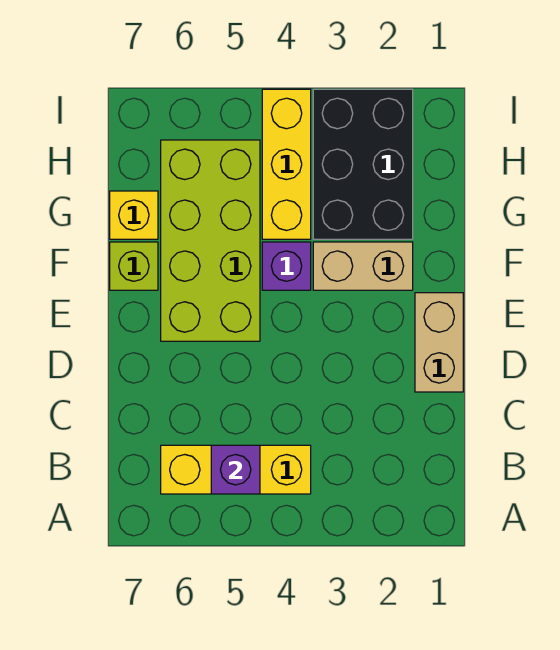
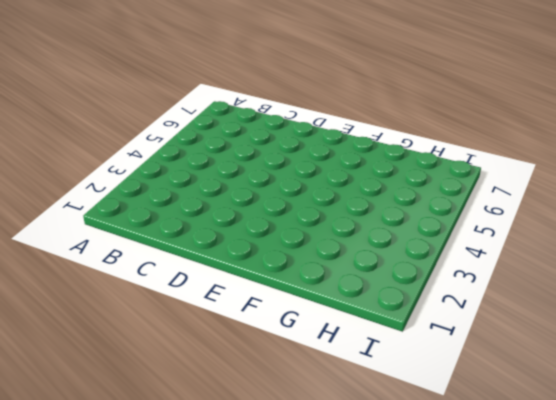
none -> yellow brick B4:B6 level 1
none -> tan brick D1:E1 level 1

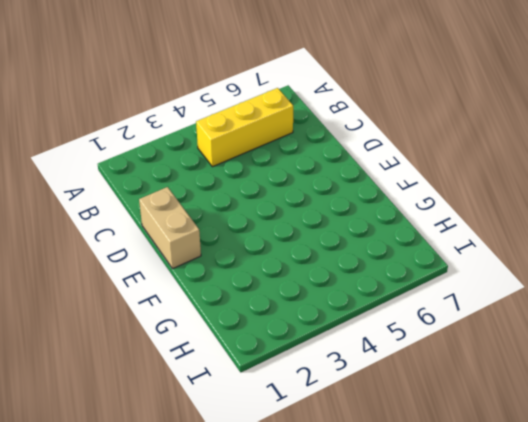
none -> lime brick E5:H6 level 1
none -> tan brick F2:F3 level 1

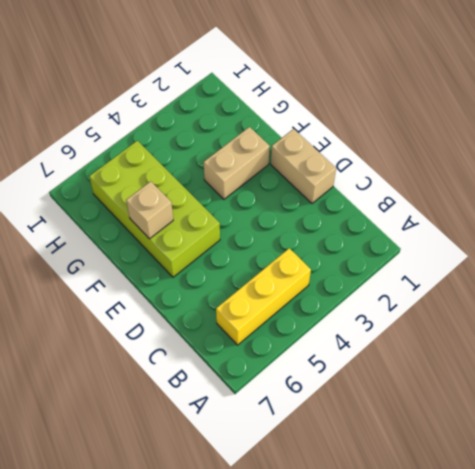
tan brick F6 level 2 -> none
none -> purple brick F4 level 1
none -> lime brick F7 level 1

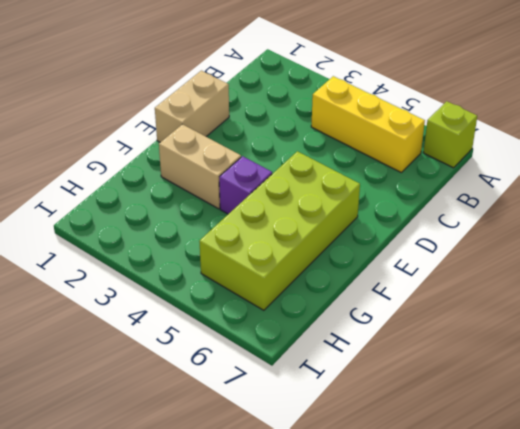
lime brick A7 level 1 -> lime brick F7 level 1
none -> black brick G2:I3 level 1
none -> yellow brick G4:I4 level 1

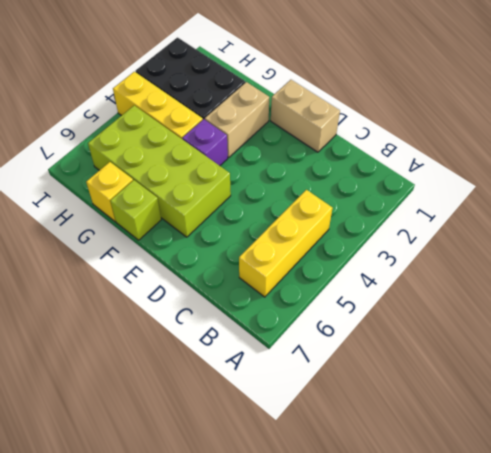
none -> purple brick B5 level 2

